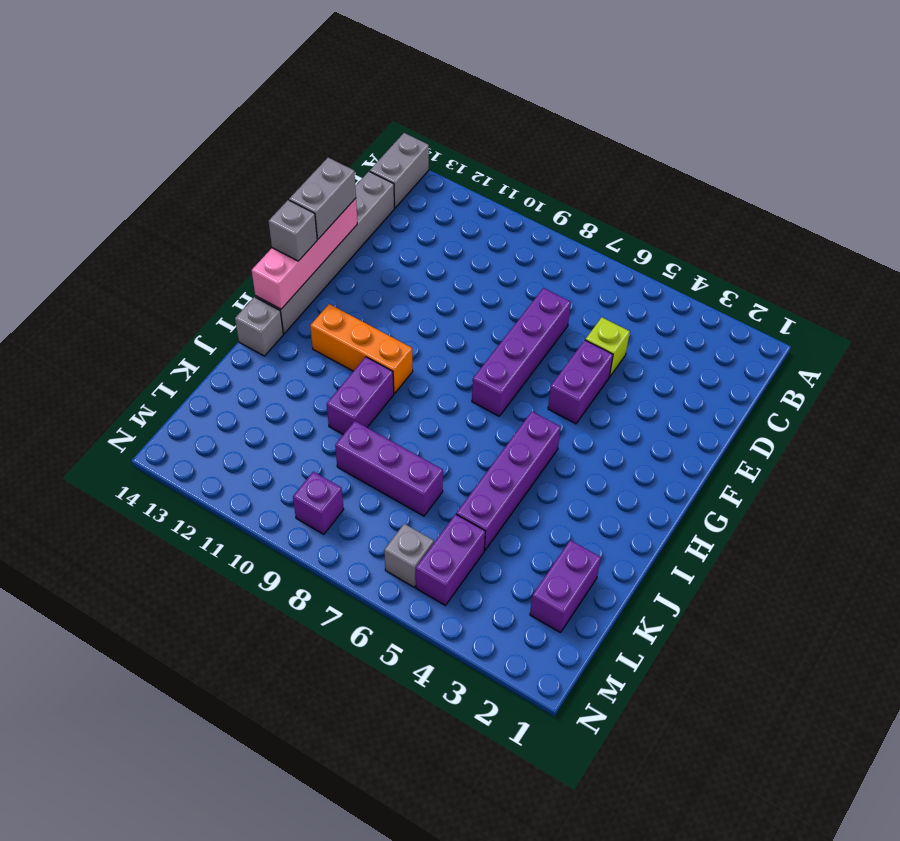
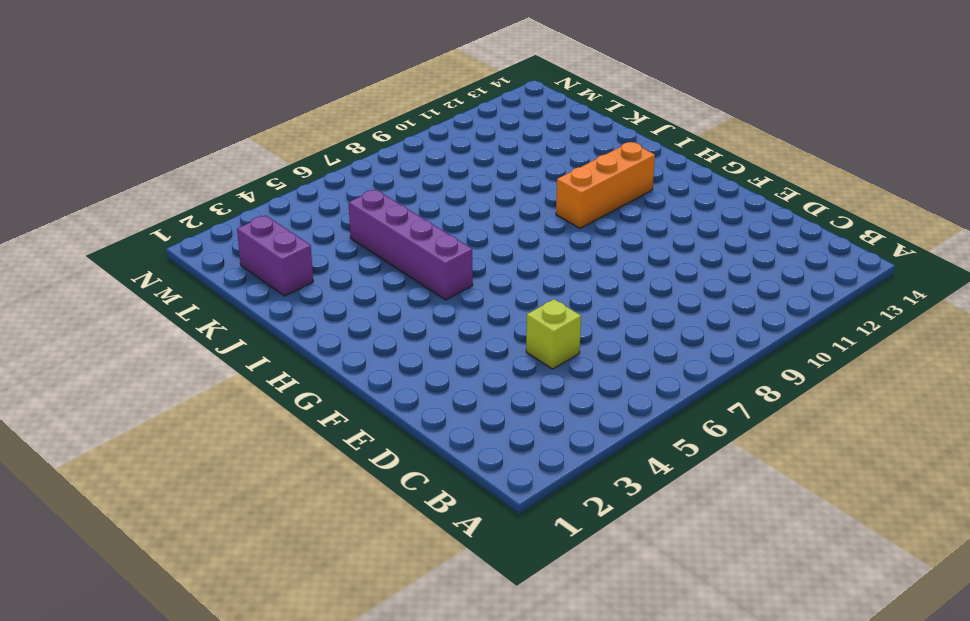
none -> grey brick A14:B14 level 1
none -> grey brick C14:H14 level 1
none -> purple brick D7:G7 level 1

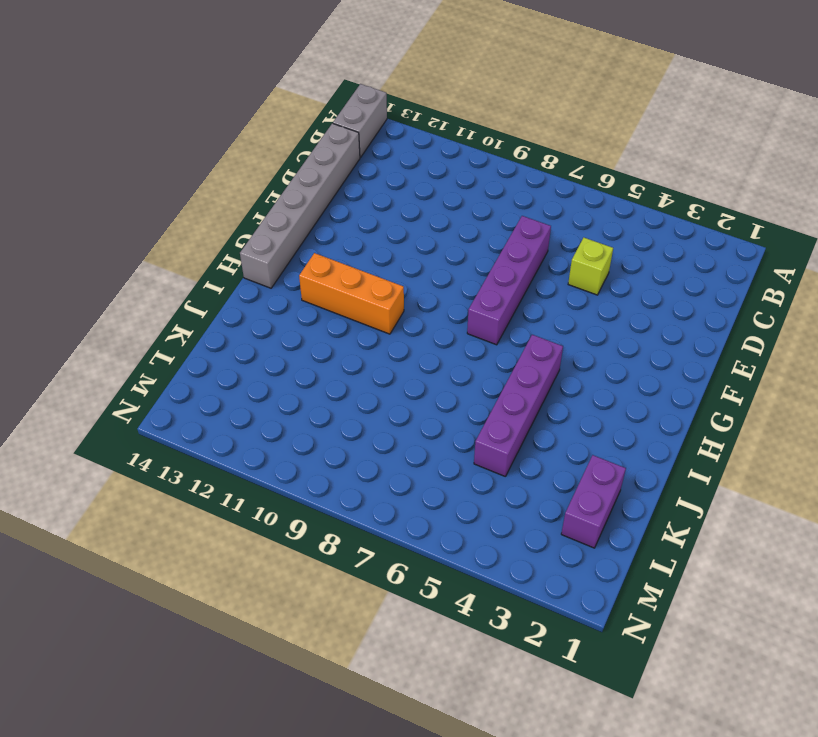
none -> purple brick E5:F5 level 1
none -> purple brick I10:J10 level 1
none -> grey brick I14 level 1

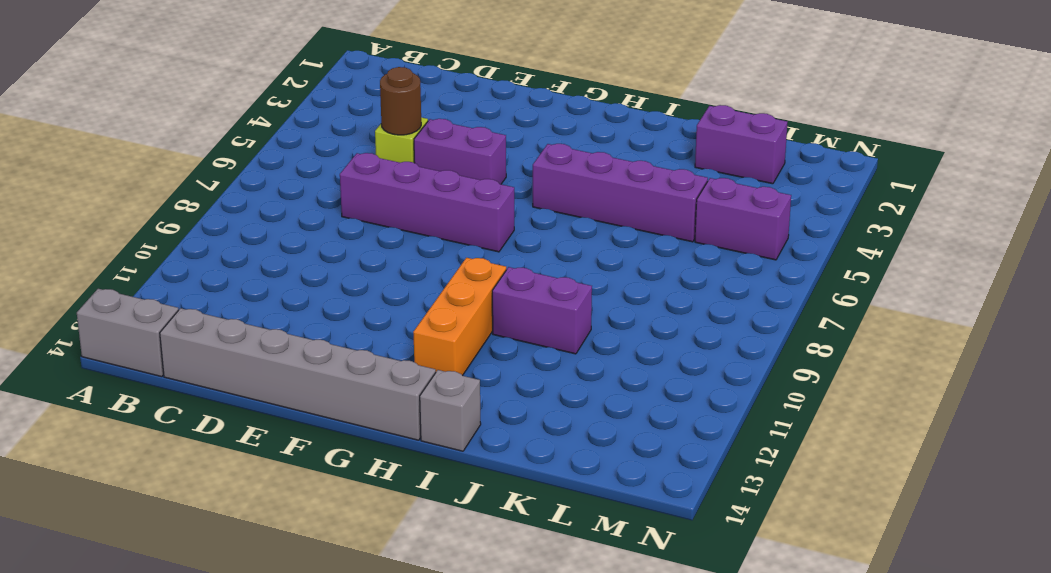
brown round brick D5 level 2 -> none
none -> purple brick K7:K9 level 1
none -> grey brick M6 level 1
none -> purple brick M9 level 1

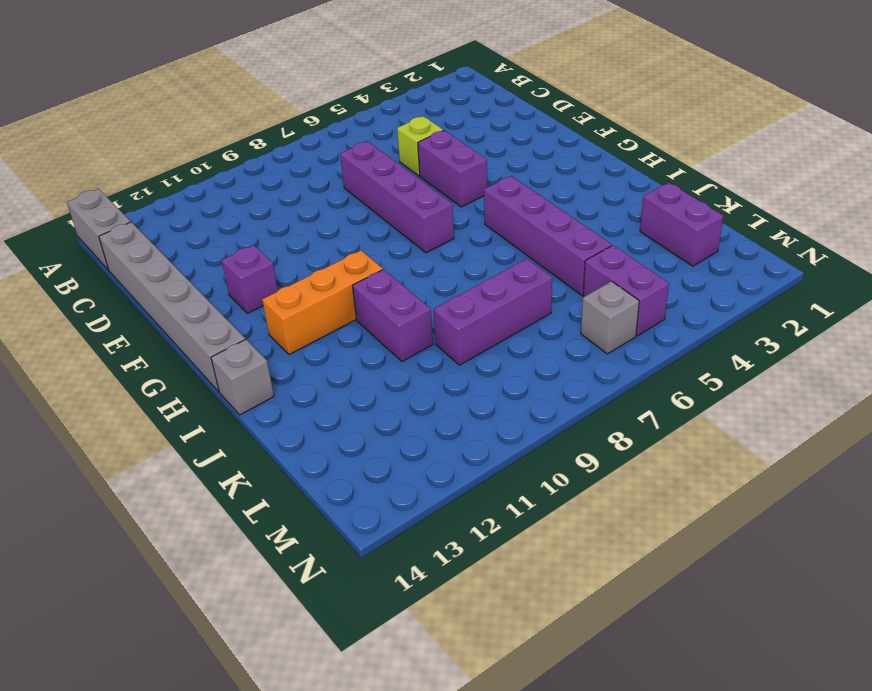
purple brick F12 level 1 -> purple brick M9 level 1
none -> pink brick E14:H14 level 2
none -> grey brick E14:F14 level 3
none -> grey brick G14 level 3

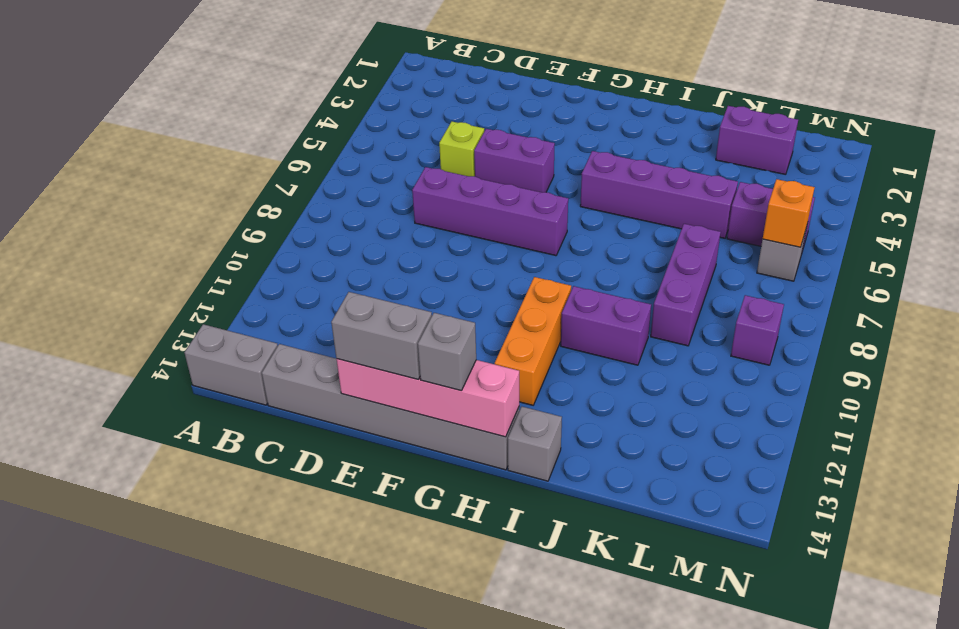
orange brick M6 level 2 -> none

